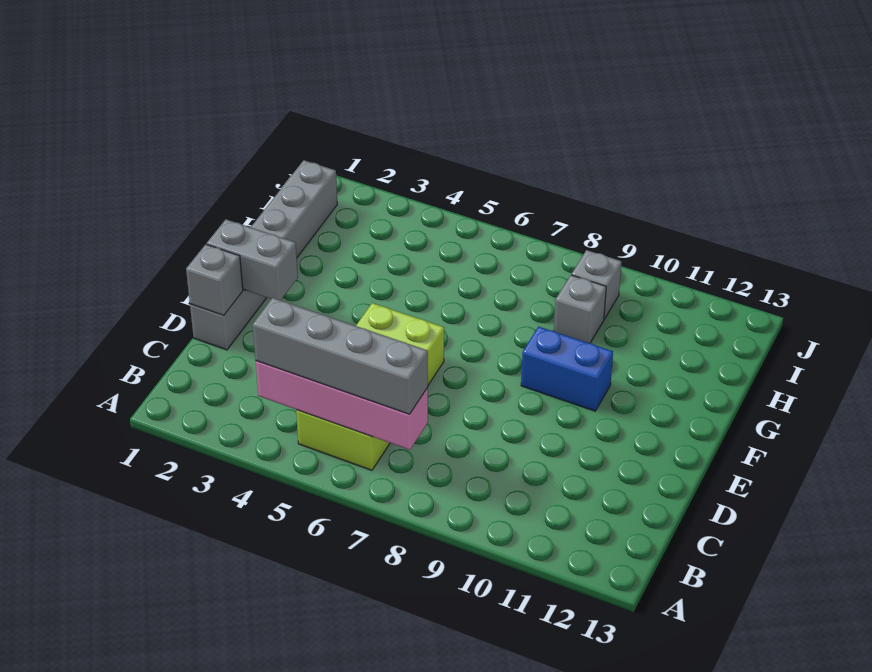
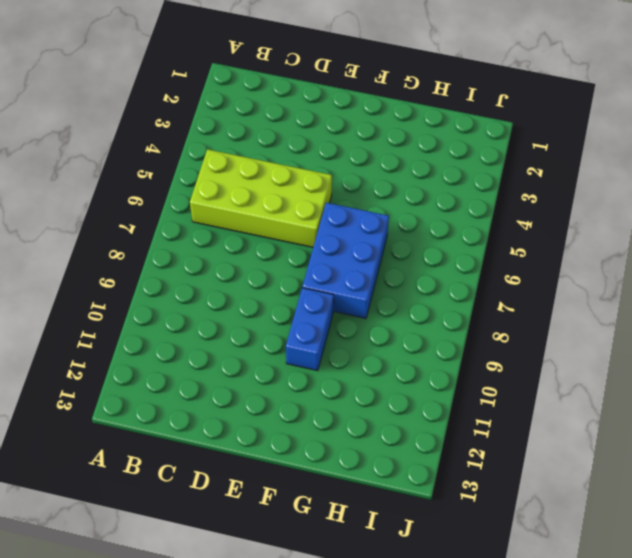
blue brick F6:G8 level 1 -> none
none -> grey brick D1:I1 level 1
none -> grey brick H9 level 1

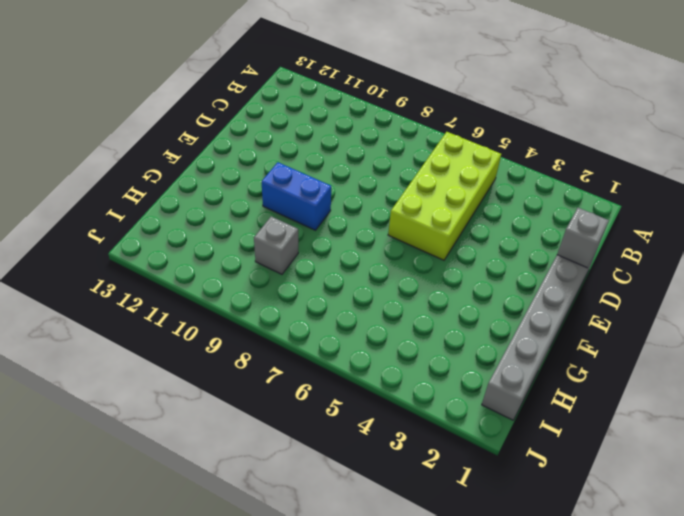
none -> grey brick I9 level 1
none -> pink brick B4:B7 level 2

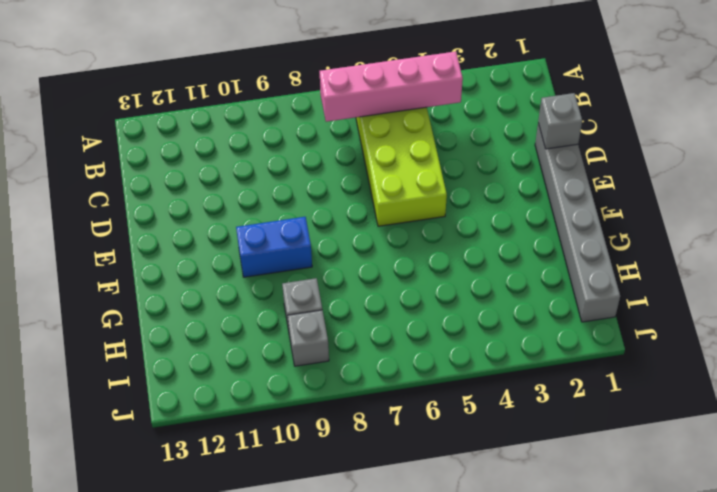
none -> grey brick E1:E2 level 2
none -> grey brick B4:B7 level 3

